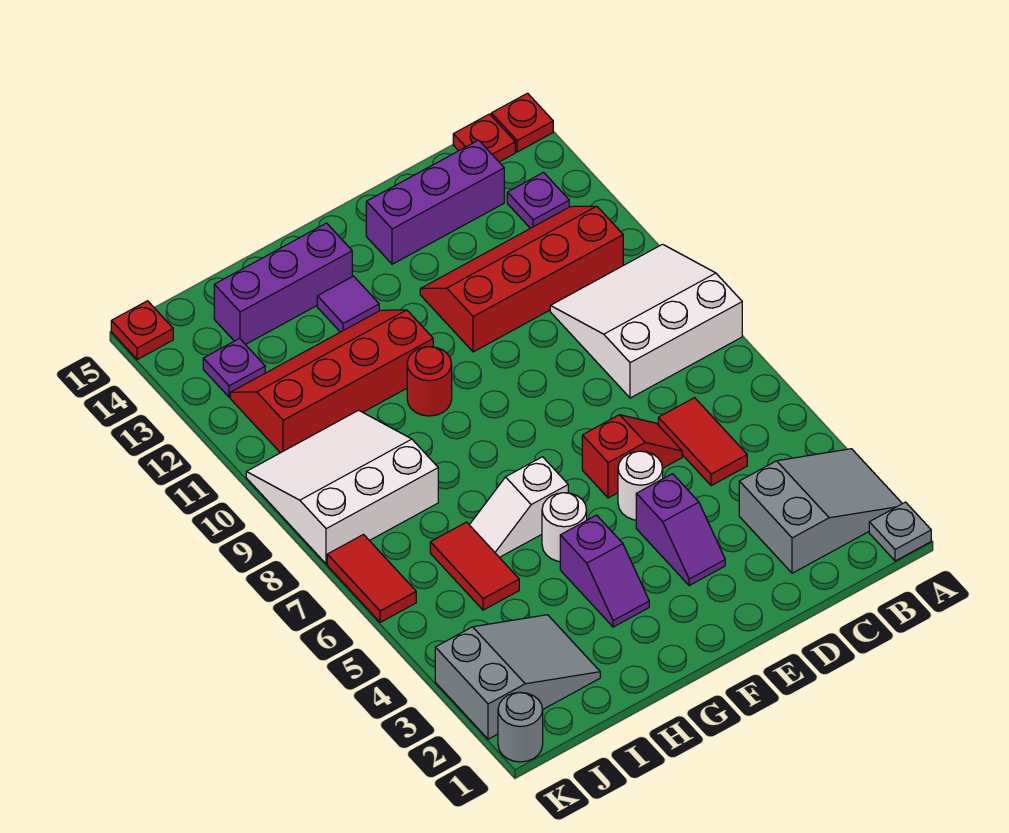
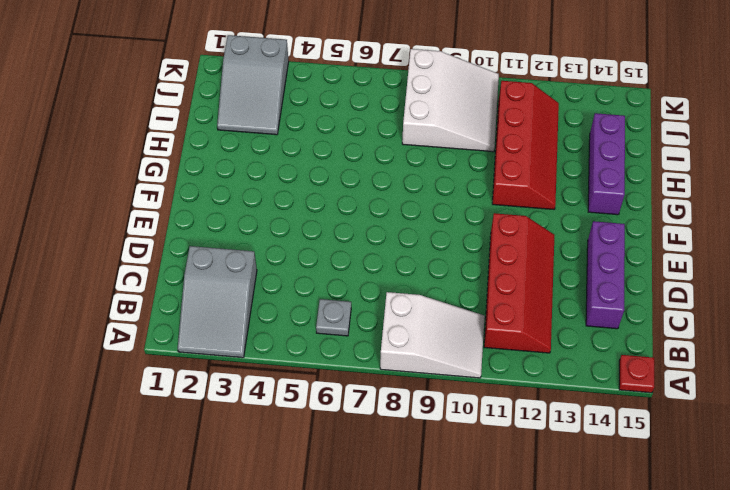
white slope A8:B10 level 1 top 8 -> white slope A8:C10 level 1 top 8
grey plate B6 level 1 -> grey plate A1 level 1
none -> purple plate B13 level 1
none -> red plate B15 level 1
none -> red tile C5:C6 level 1

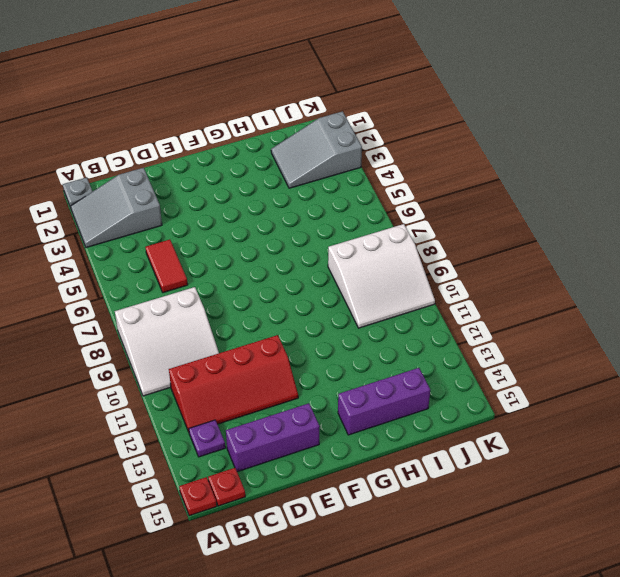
none -> red slope D6:E6 level 1 top E
none -> purple slope E3:E4 level 1 top 4
none -> white round brick E5 level 1

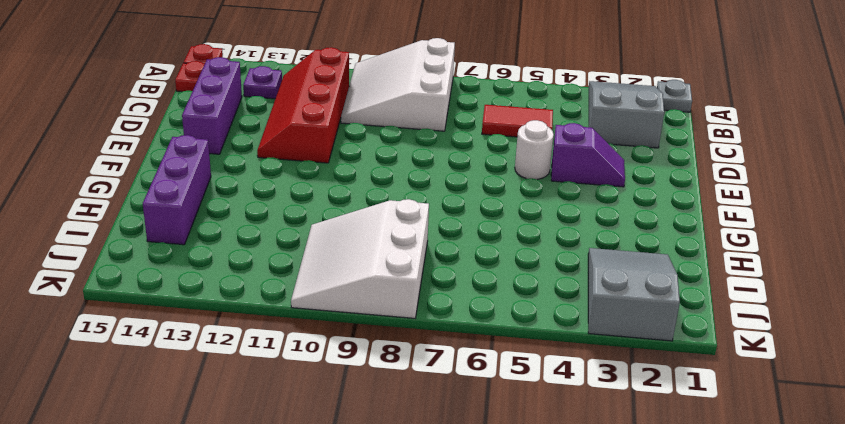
none -> red slope D6:E6 level 1 top E
none -> purple slope G3:G4 level 1 top 4
none -> white round brick G5 level 1

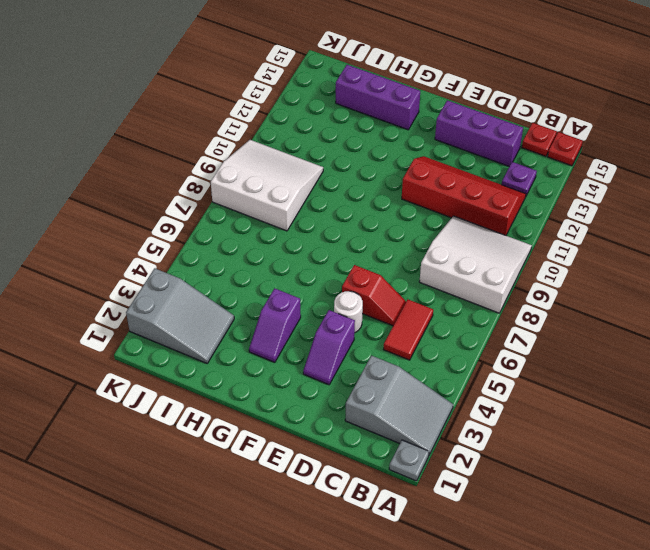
none -> white round brick G5 level 1
none -> white slope G6:H6 level 1 top G
none -> red round brick G10 level 1

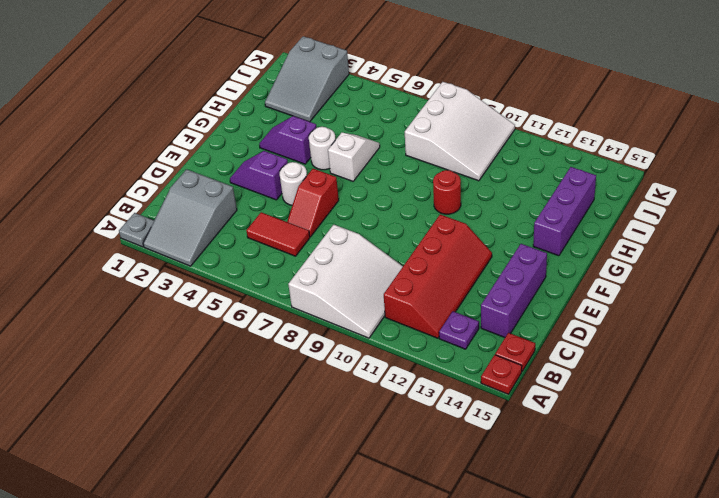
none -> red slope G11:J12 level 1 top 11
none -> purple tile G13 level 1
none -> red tile I5:I6 level 1

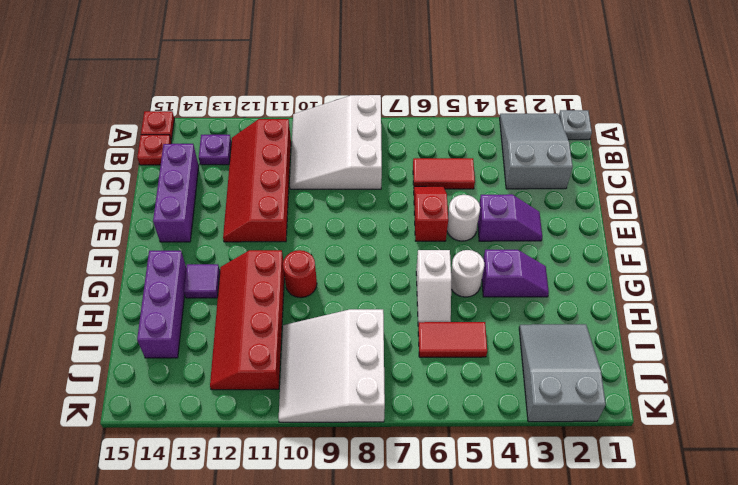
none -> purple plate J13 level 1
none -> grey round brick K1 level 1
none -> red tile K6:K7 level 1

